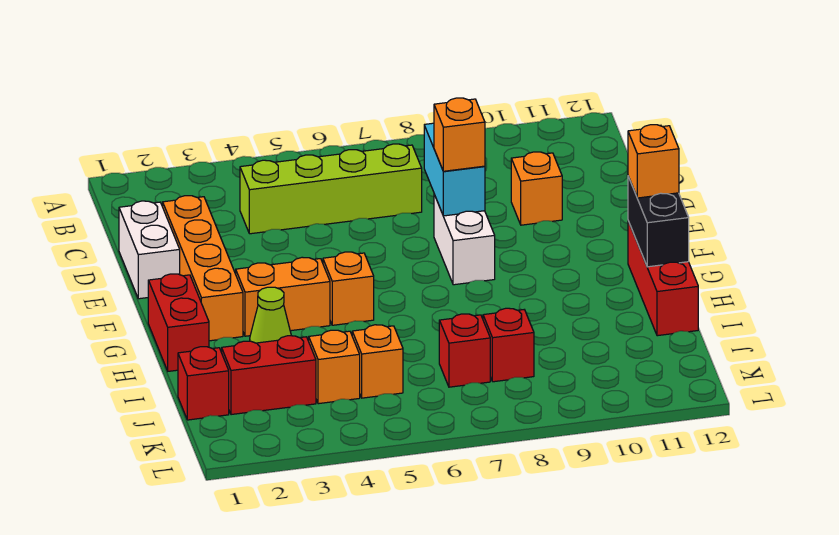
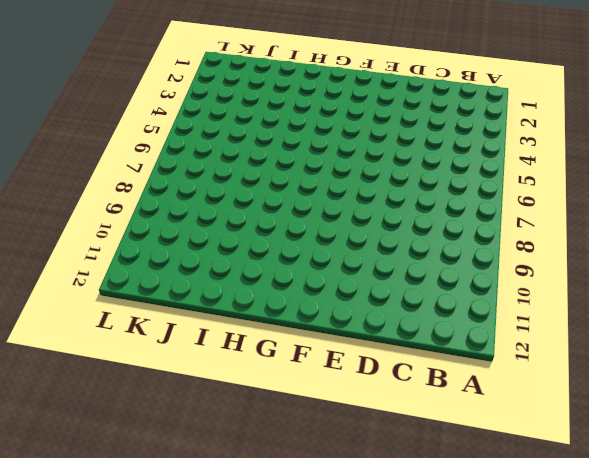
none -> lime brick C4:C7 level 1
none -> white brick D1:E1 level 1
none -> orange brick D2:G2 level 1

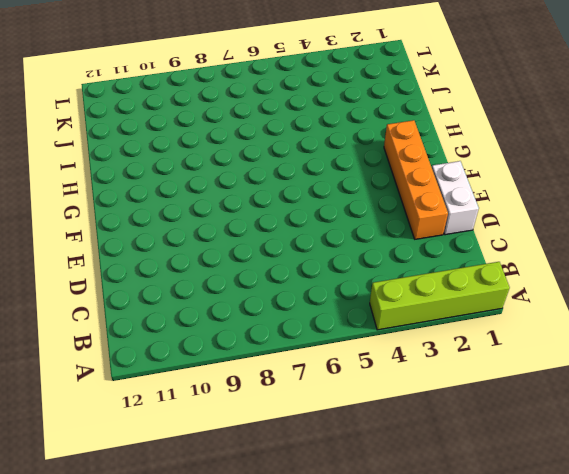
lime brick A1:A4 level 1 -> lime brick C4:C7 level 1
none -> orange brick D10 level 1
none -> white brick E8:F8 level 1
none -> red brick G1:H1 level 1

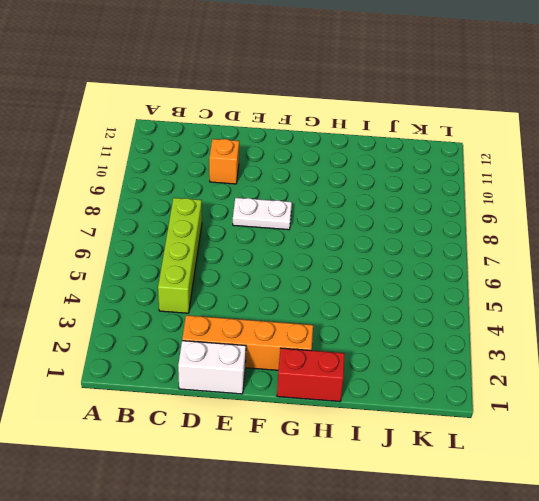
white plate E8:F8 level 1 -> white brick E8:F8 level 1
none -> orange brick G3:G4 level 1
none -> orange brick G5 level 1
none -> red brick G12:I12 level 1

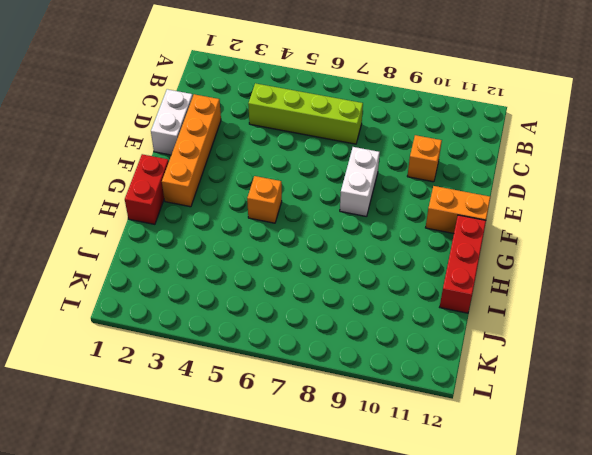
orange brick F11:F12 level 1 -> orange brick G3:G4 level 1
none -> lime cone H3 level 1
none -> red brick J1 level 1
none -> red brick J2:J3 level 1

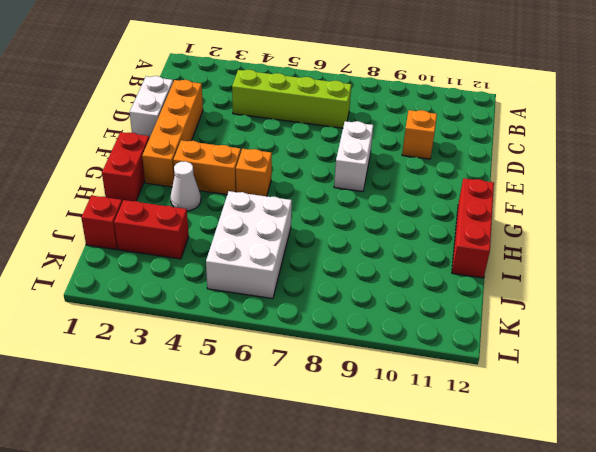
white cone H3 level 1 -> lime cone H3 level 1
white brick I5:K6 level 1 -> orange brick J5 level 1
none -> orange brick J4 level 1
none -> red brick J7 level 1
none -> red brick J8 level 1

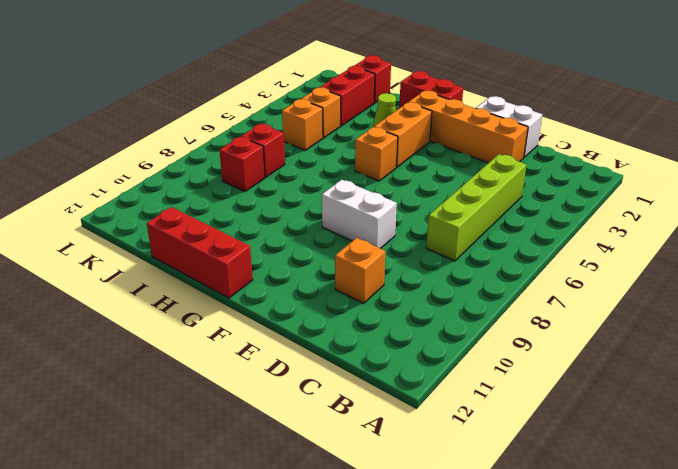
none -> cyan brick D8:E8 level 2
none -> black brick G12:H12 level 2
none -> orange brick E8 level 3

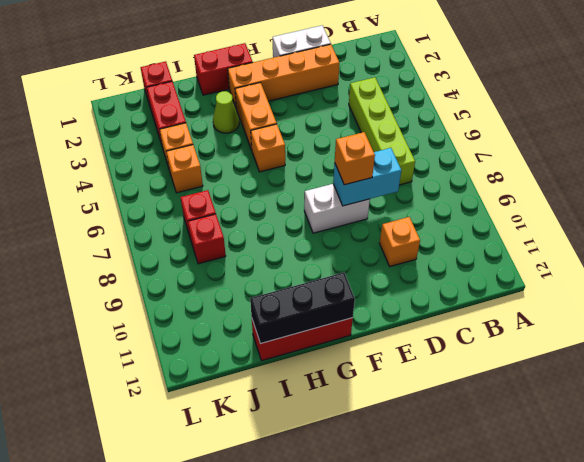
black brick G12:I12 level 2 -> black brick G12:H12 level 2
none -> orange brick G12 level 3

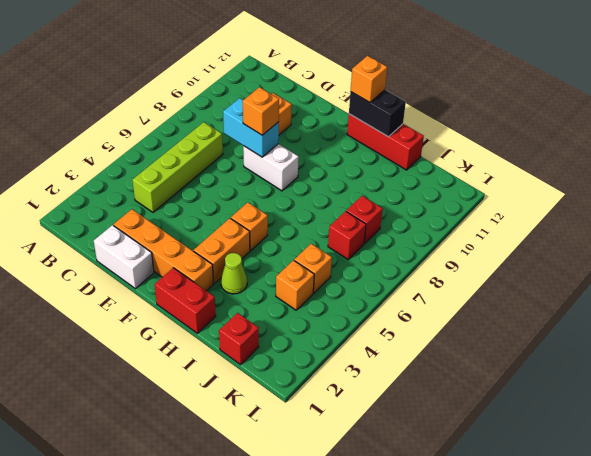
none -> red brick J2:J3 level 1

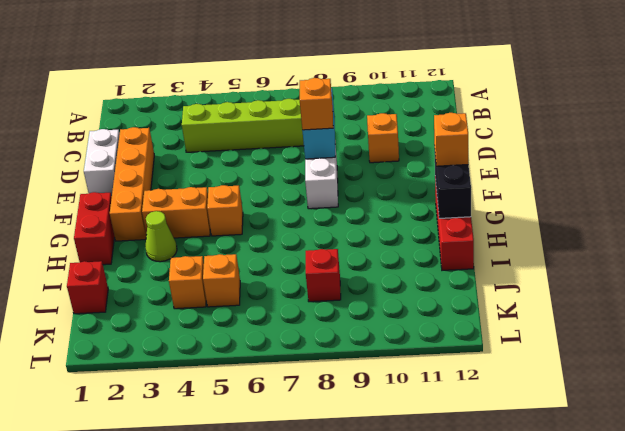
none -> red brick J2:J3 level 1
none -> red brick J7 level 1

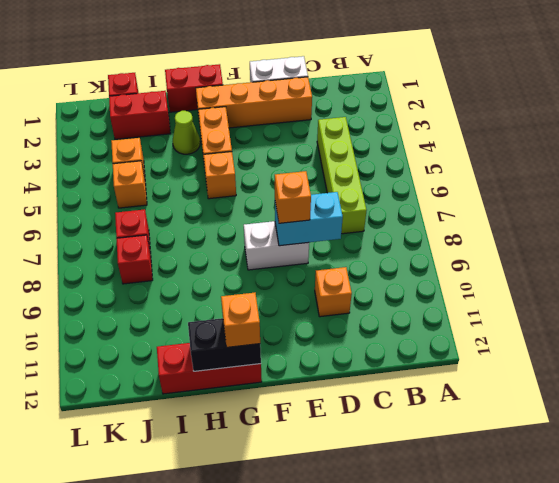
red brick I2:J2 level 1 -> red brick J2:J3 level 1

